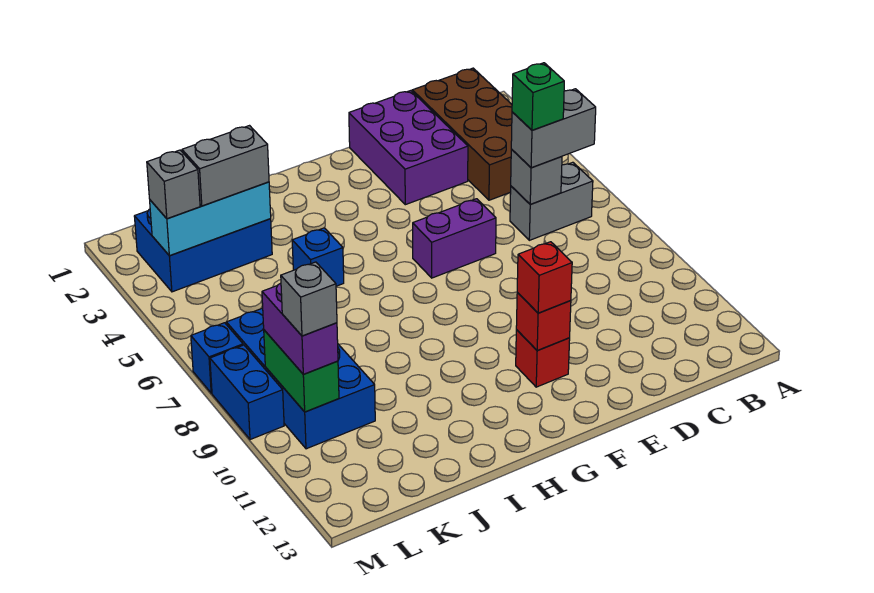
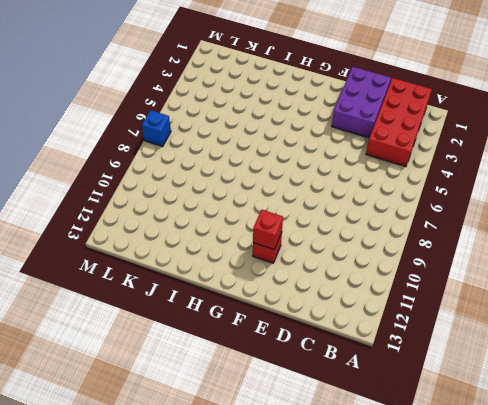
red brick B1:C4 level 1 -> brown brick B1:C4 level 1
none -> grey brick B6:C6 level 1
none -> purple brick E6:F6 level 1
none -> blue brick I5 level 1

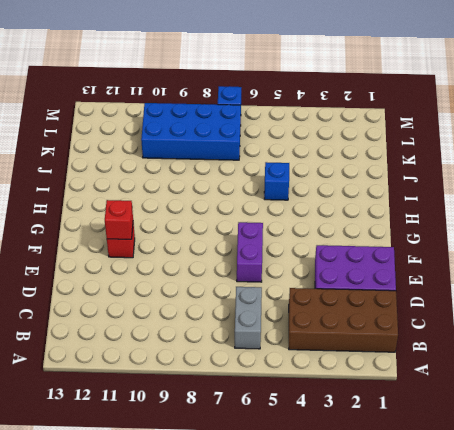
none -> blue brick J2:L3 level 1
none -> blue brick M8:M9 level 1
none -> grey brick C6 level 2

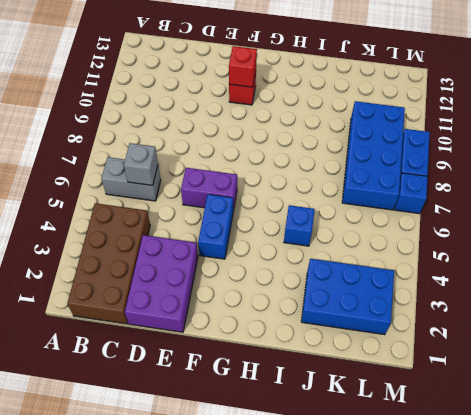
blue brick F4:F5 level 1 -> none
none -> cyan brick J3:L3 level 2
none -> green brick L9:L10 level 2
none -> grey brick B6:C6 level 3

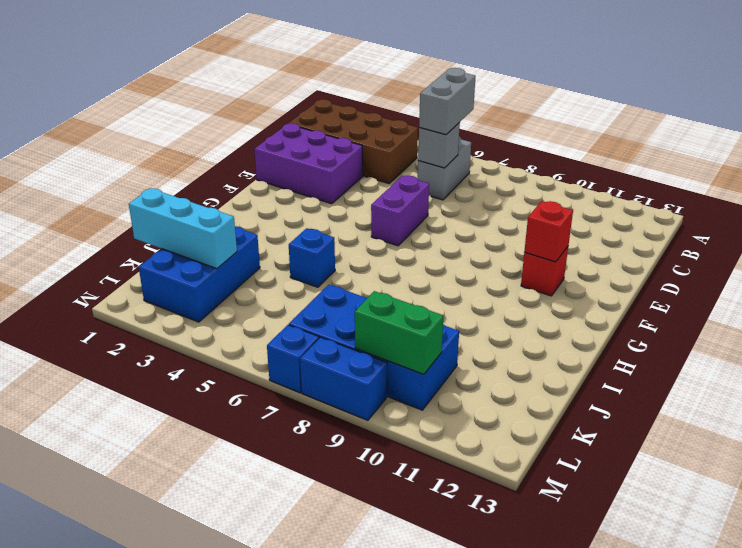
cyan brick K1:K3 level 2 -> cyan brick J3:L3 level 2
none -> red brick F11 level 3
none -> grey brick J3:K3 level 3
none -> grey brick L3 level 3

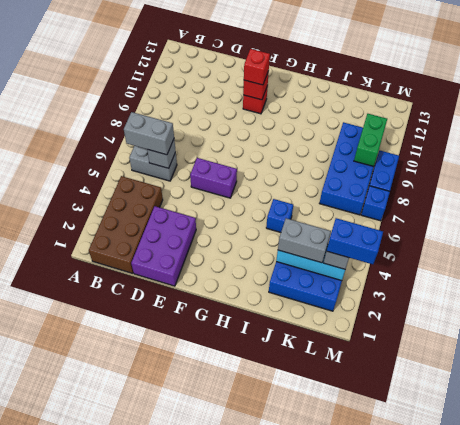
blue brick L3:M3 level 4 -> none
none -> purple brick L9:L10 level 3
none -> green brick C6 level 4
none -> grey brick L10 level 4

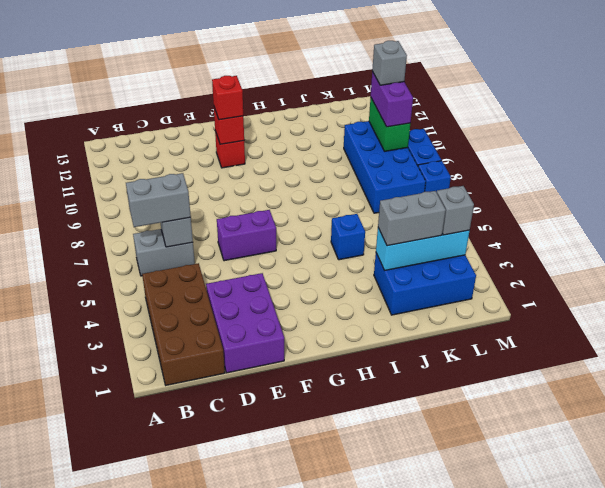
none -> green brick C6 level 4

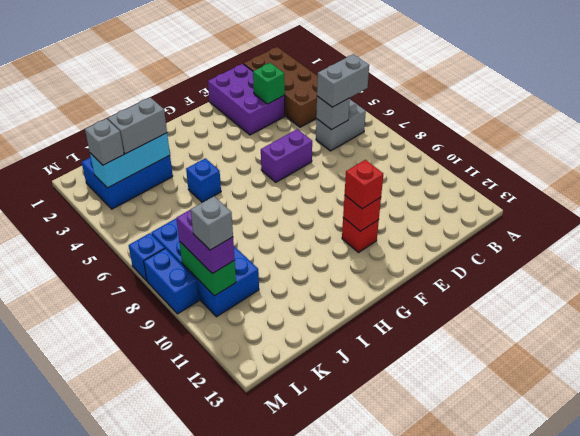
green brick D3 level 2 -> green brick C6 level 4

